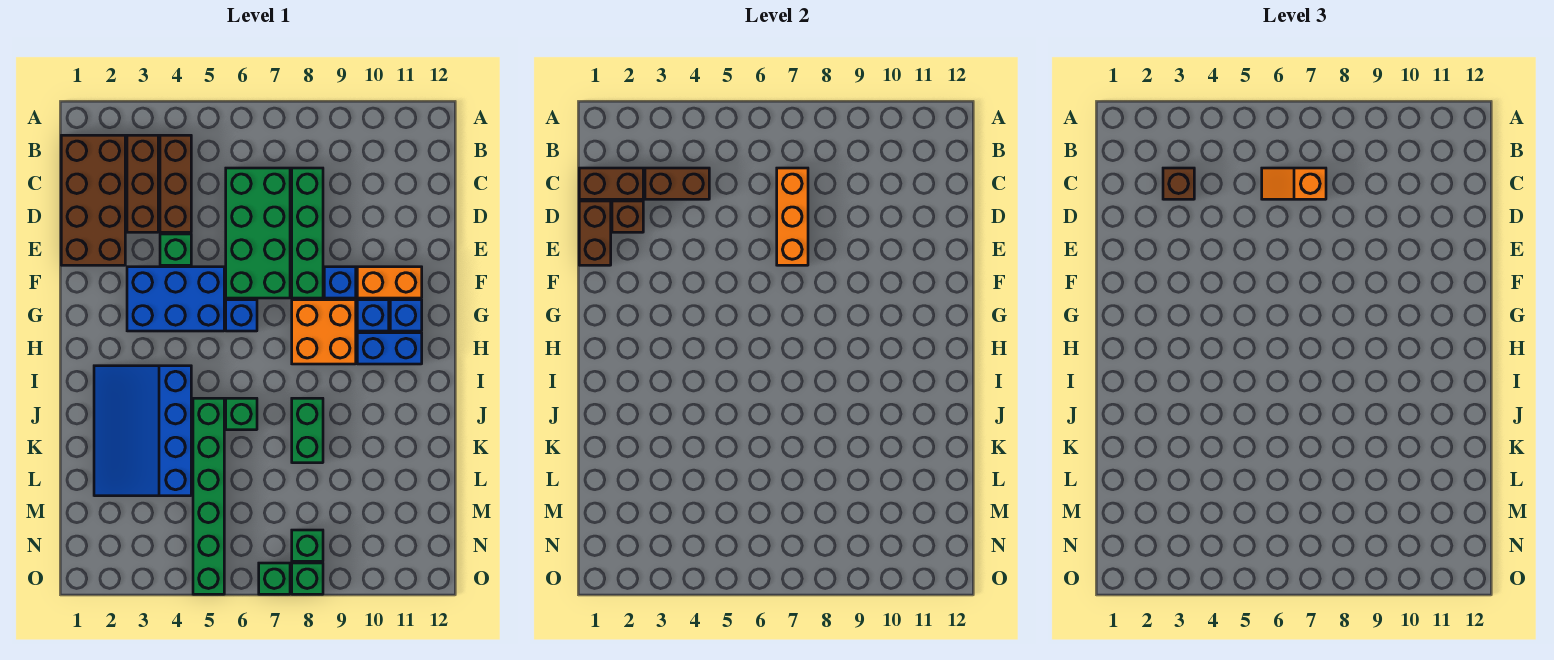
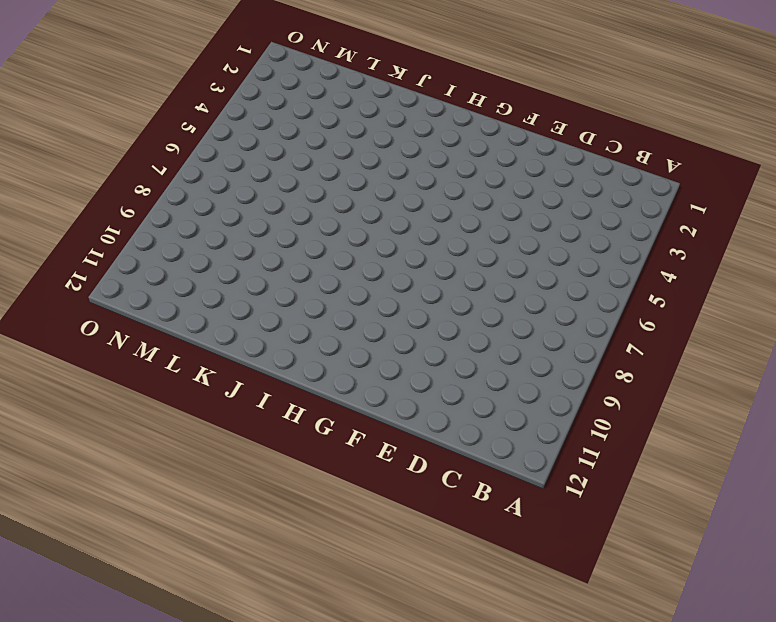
none -> brown brick B1:E2 level 1
none -> brown brick B3:D3 level 1
none -> brown brick B4:D4 level 1

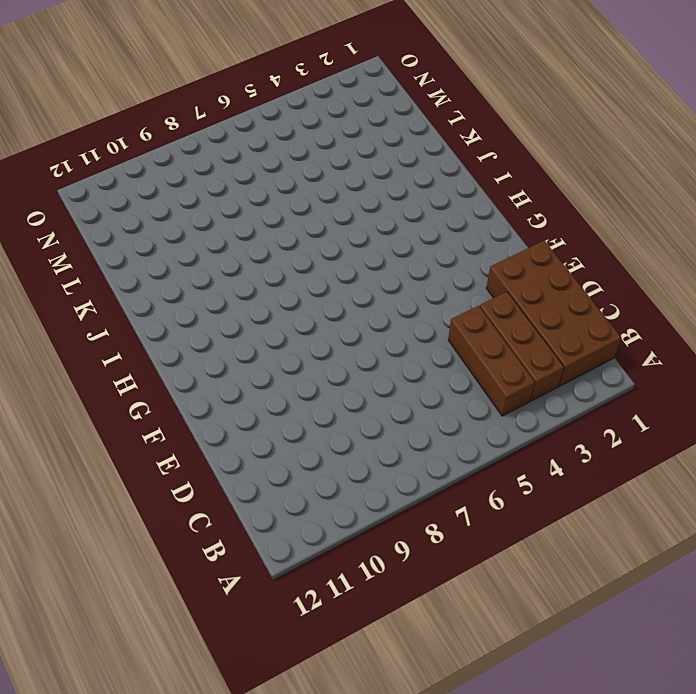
none -> green brick C6:F7 level 1
none -> green brick C8:F8 level 1
none -> green brick E4 level 1

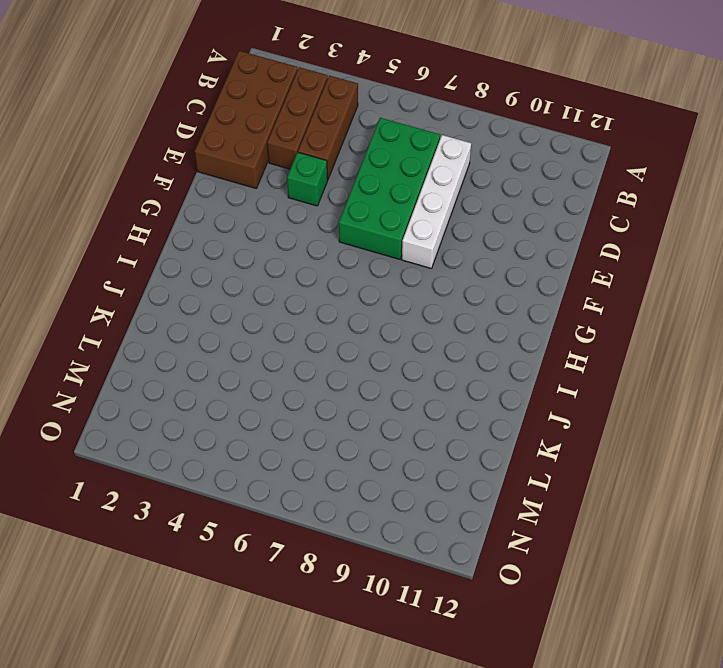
white brick C8:F8 level 1 -> green brick C8:F8 level 1
none -> blue brick F3:G5 level 1
none -> blue brick F9 level 1
none -> orange brick F10:F11 level 1

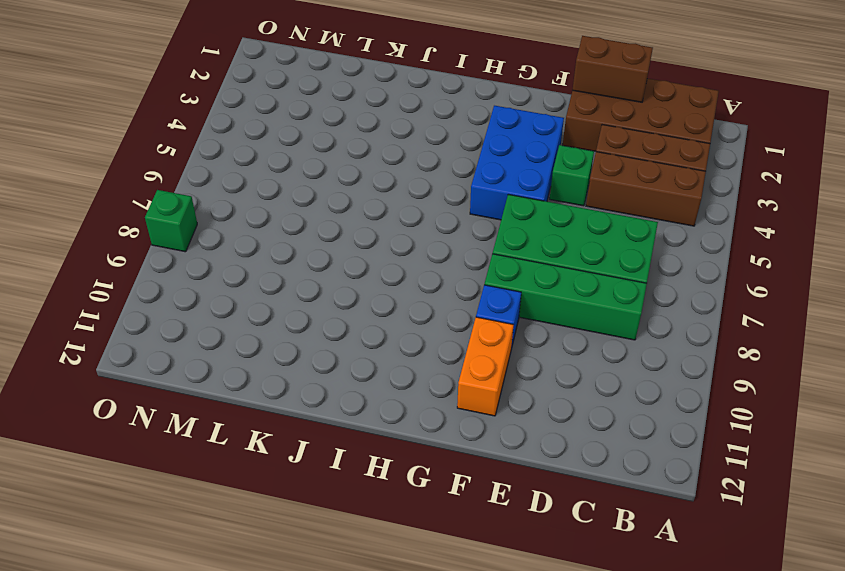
none -> blue brick G6 level 1
none -> orange brick G8:H9 level 1
none -> blue brick G10 level 1

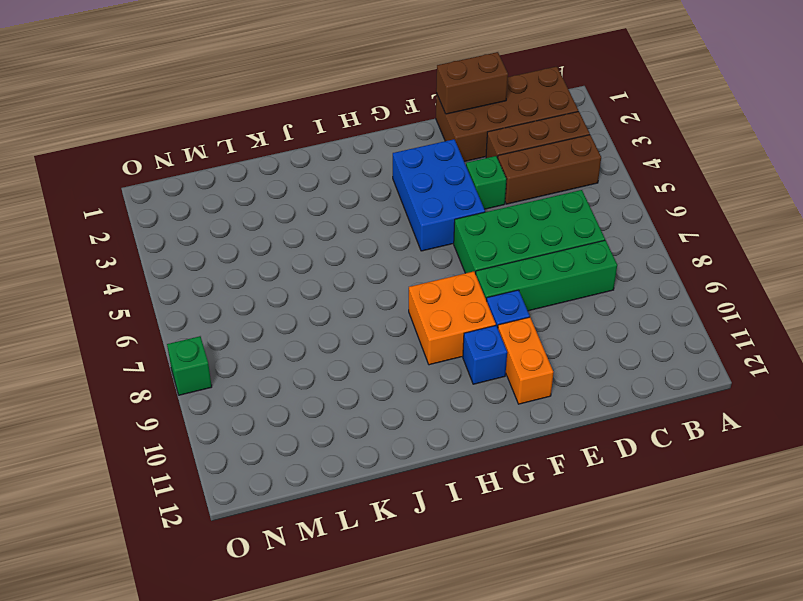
none -> blue brick G6 level 1
none -> blue brick G11 level 1
none -> blue brick H10:H11 level 1

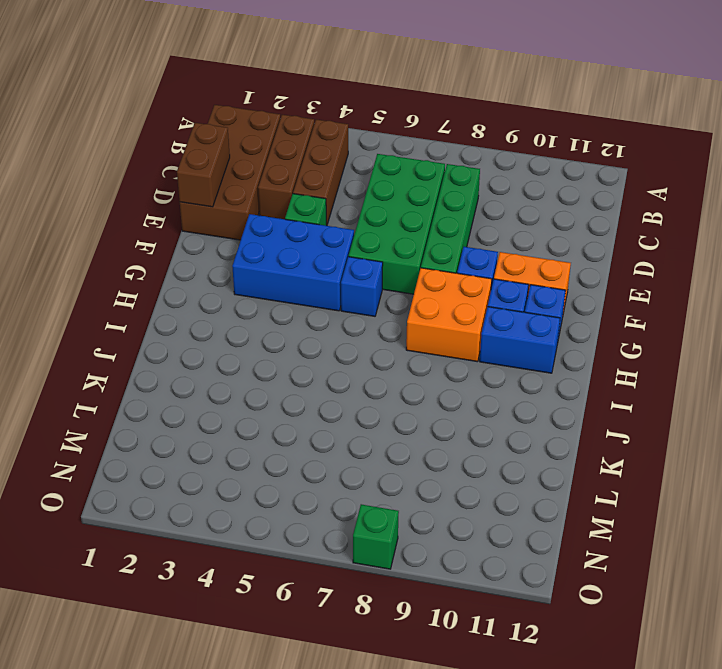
none -> blue slope I2:L4 level 1 top 4
none -> green brick J5:O5 level 1
none -> green brick J6 level 1

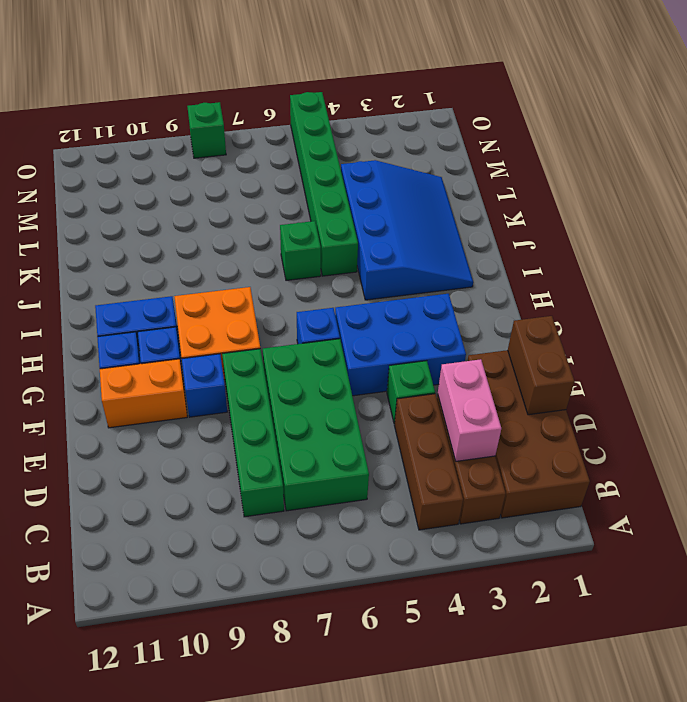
pink brick C3:D3 level 2 -> brown brick C3:C4 level 2
none -> green brick J8:K8 level 1
none -> green brick N8 level 1
none -> green brick O7 level 1

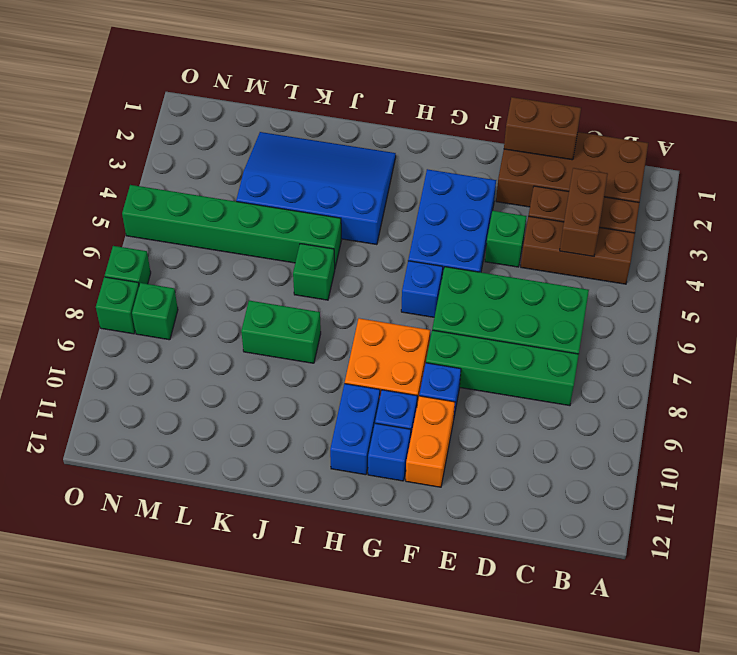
none -> brown brick C1:C2 level 2
none -> orange brick C7:E7 level 2
none -> brown brick D2 level 2

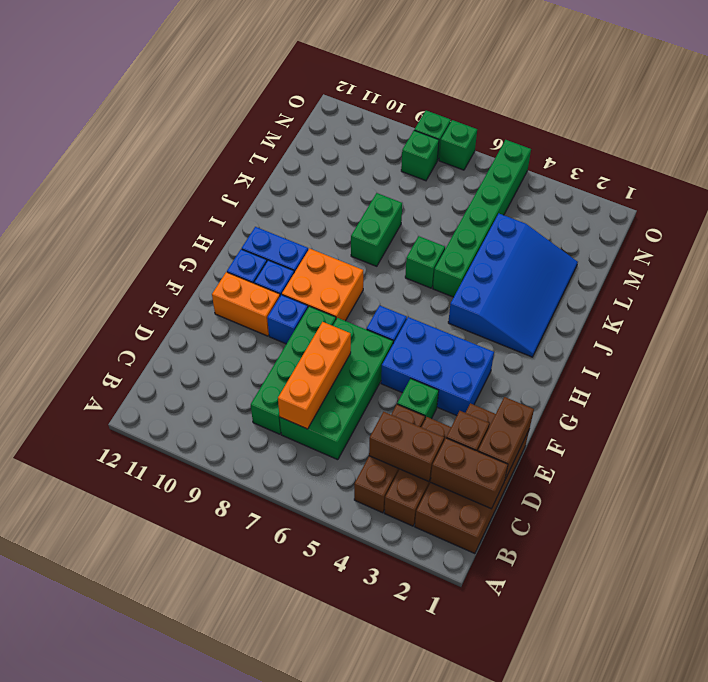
none -> brown brick C3 level 3
none -> orange slope C6:C7 level 3 top 7

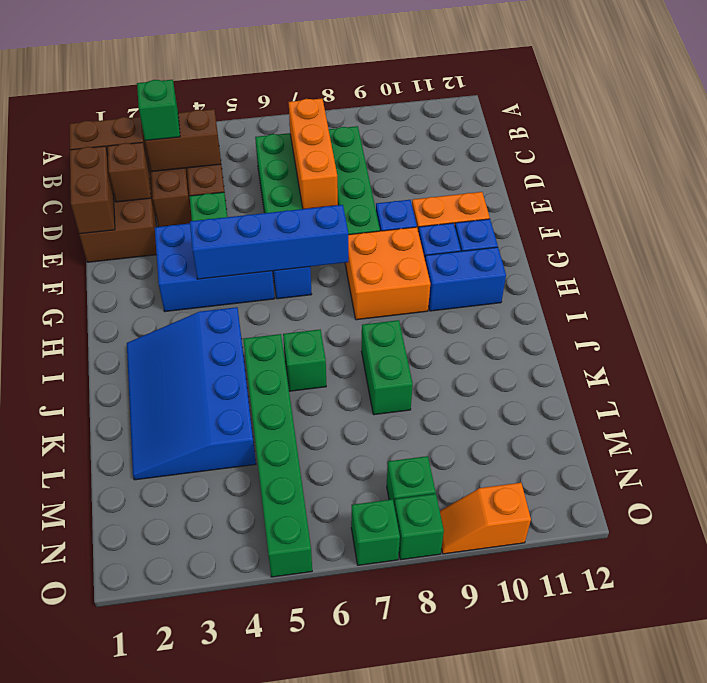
green brick C3 level 3 -> brown brick C3 level 3
blue brick G4:G7 level 2 -> none
orange slope O9:O10 level 1 top 10 -> orange slope C6:C7 level 3 top 7

